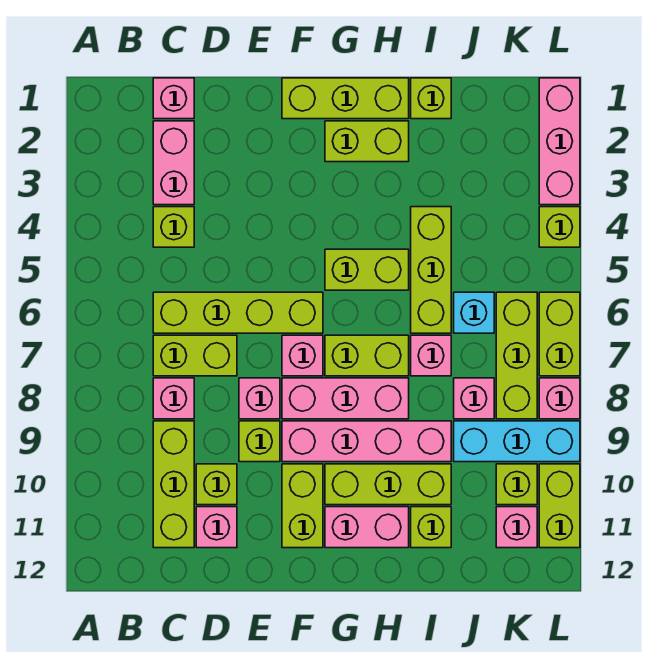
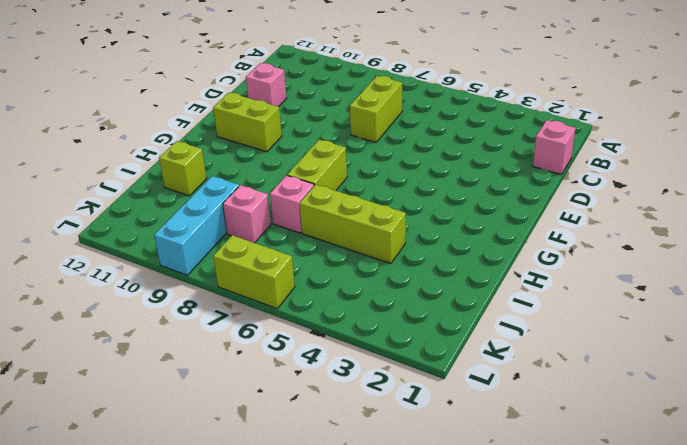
none -> pink brick C2:C3 level 1
none -> lime brick C4 level 1
none -> lime brick C6:F6 level 1
none -> pink brick C8 level 1

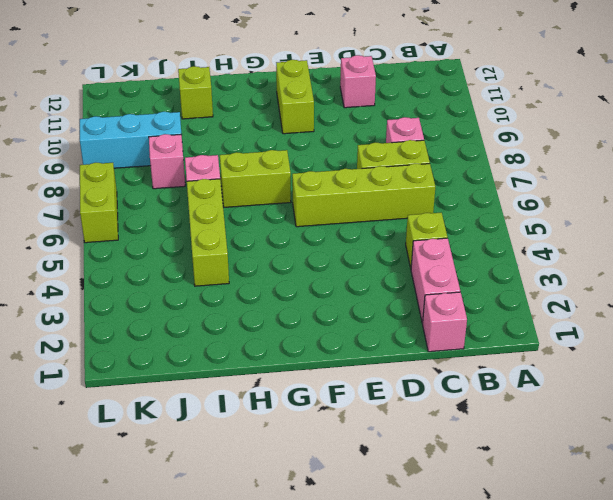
none -> lime brick C9:C11 level 1
none -> lime brick D10 level 1
none -> pink brick E8 level 1
none -> lime brick E9 level 1

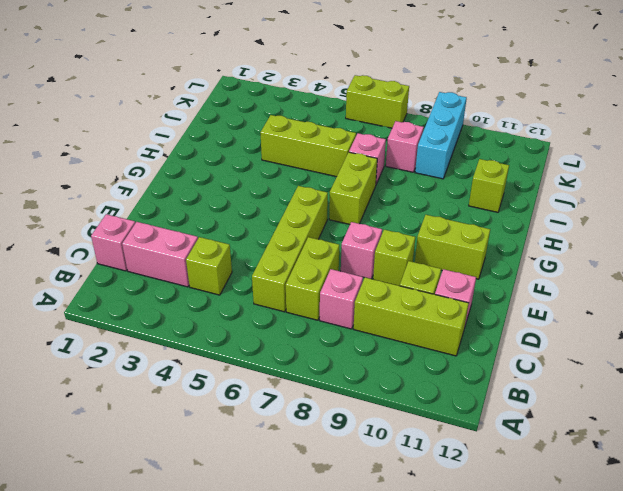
none -> lime brick F1:H1 level 1
none -> pink brick F7 level 1
none -> pink brick F8:H8 level 1
none -> pink brick F9:I9 level 1

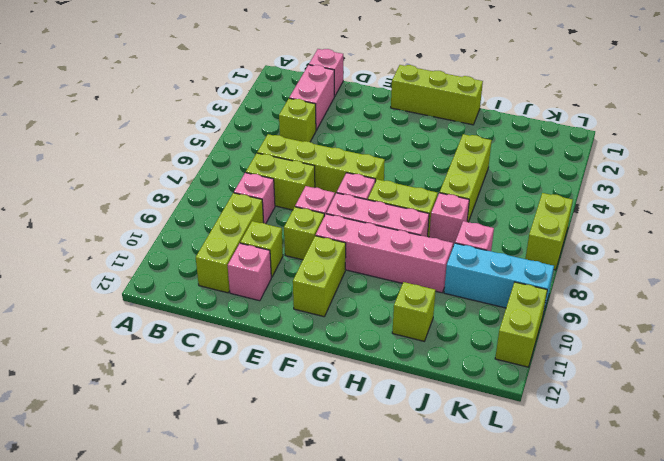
none -> lime brick G2:H2 level 1
none -> lime brick G5:H5 level 1
none -> lime brick G10:I10 level 1
none -> pink brick G11:H11 level 1

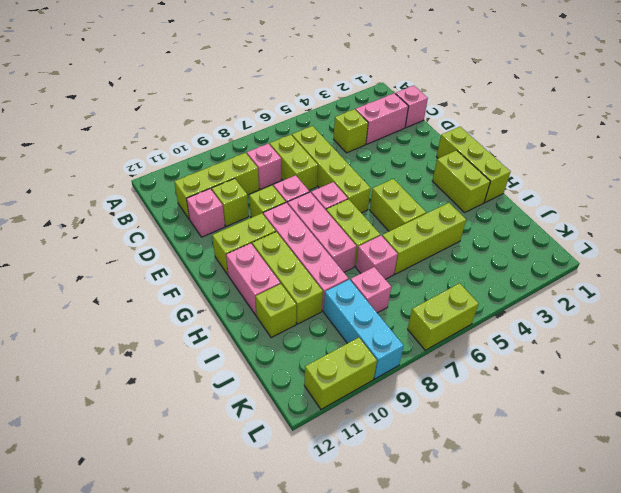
none -> lime brick I1 level 1
none -> cyan brick J6 level 1
none -> lime brick K6:K8 level 1
none -> lime brick K10 level 1

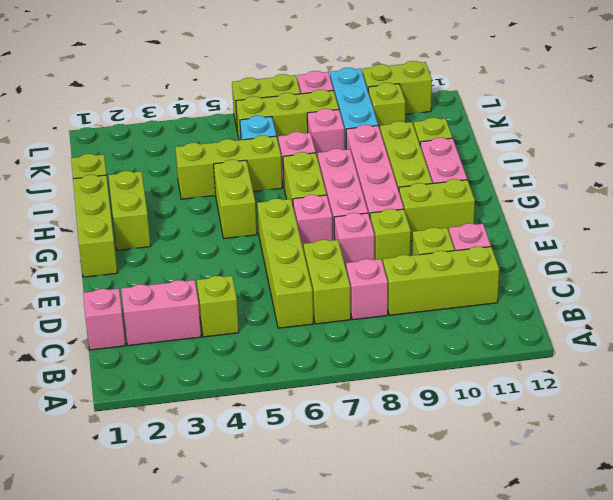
none -> pink brick K11 level 1
none -> pink brick L1:L3 level 1
none -> lime brick L4 level 1

